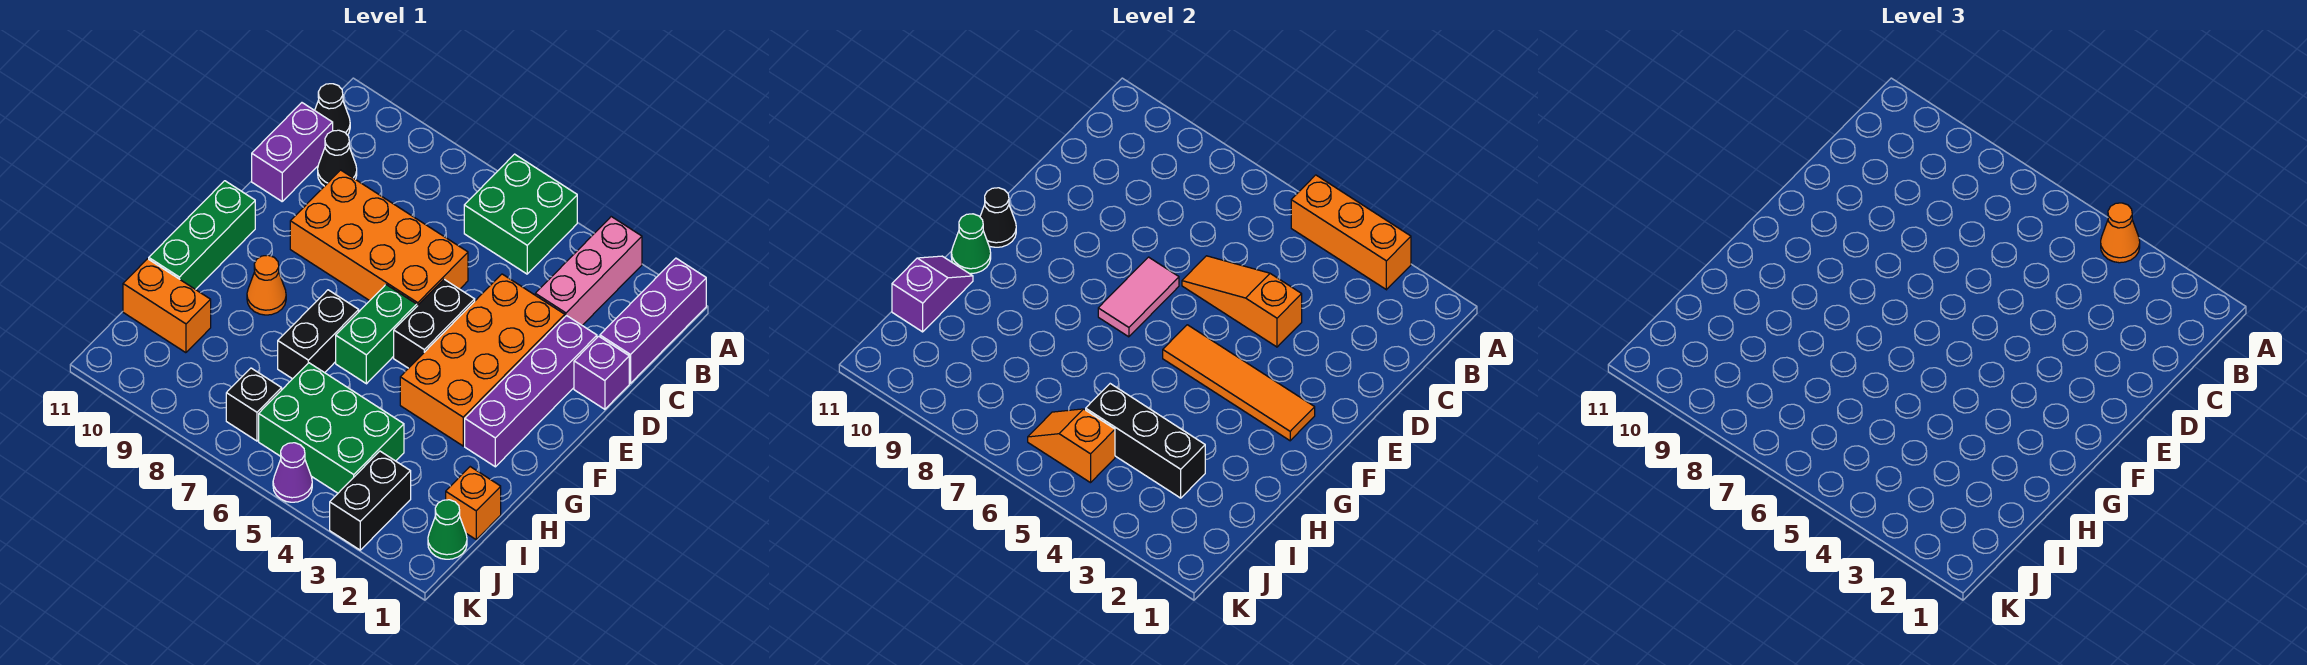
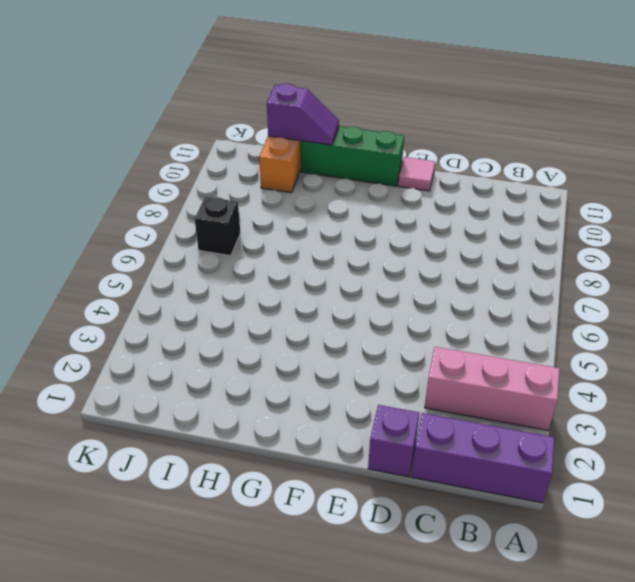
pink tile E11 level 1 -> none
none -> green brick A5:B6 level 1
none -> black cone B11 level 1
none -> black cone C10 level 1
none -> purple brick C11:D11 level 1

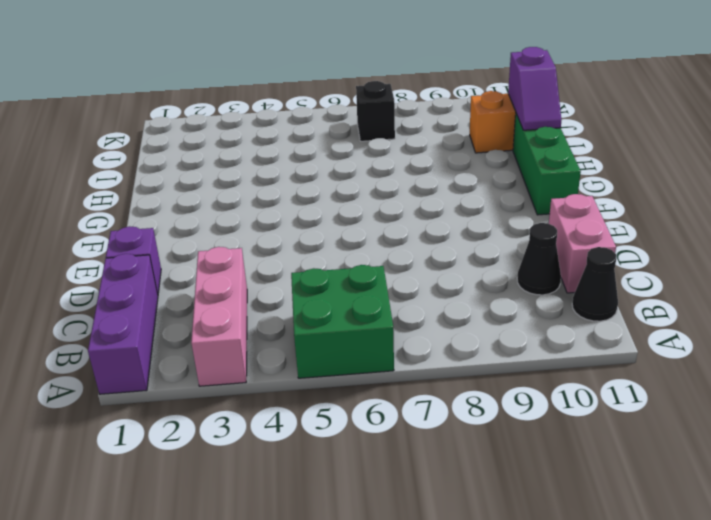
pink brick C11:D11 level 1 -> purple brick C11:D11 level 1
none -> purple brick D2:G2 level 1
none -> orange brick D3:G4 level 1
none -> orange brick D6:E9 level 1
none -> black brick E5:F5 level 1

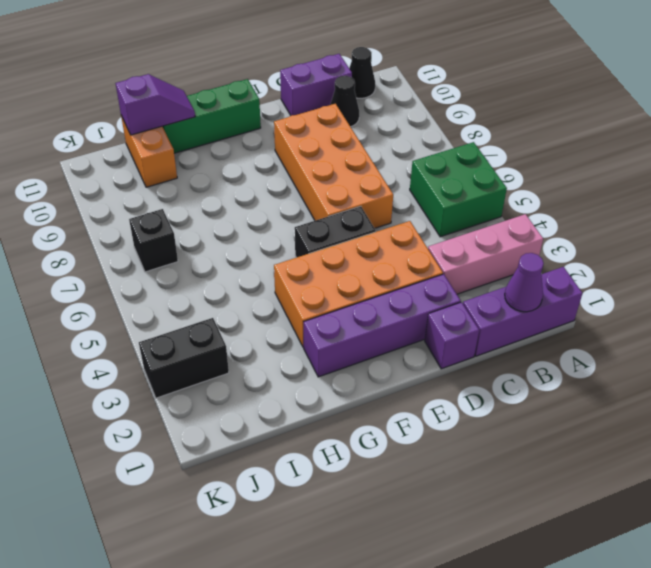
purple cone B1 level 2 -> purple cone K5 level 1
none -> green brick F6:G6 level 1
none -> black brick G7:H7 level 1
none -> orange cone G9 level 1
none -> orange brick I1 level 1

